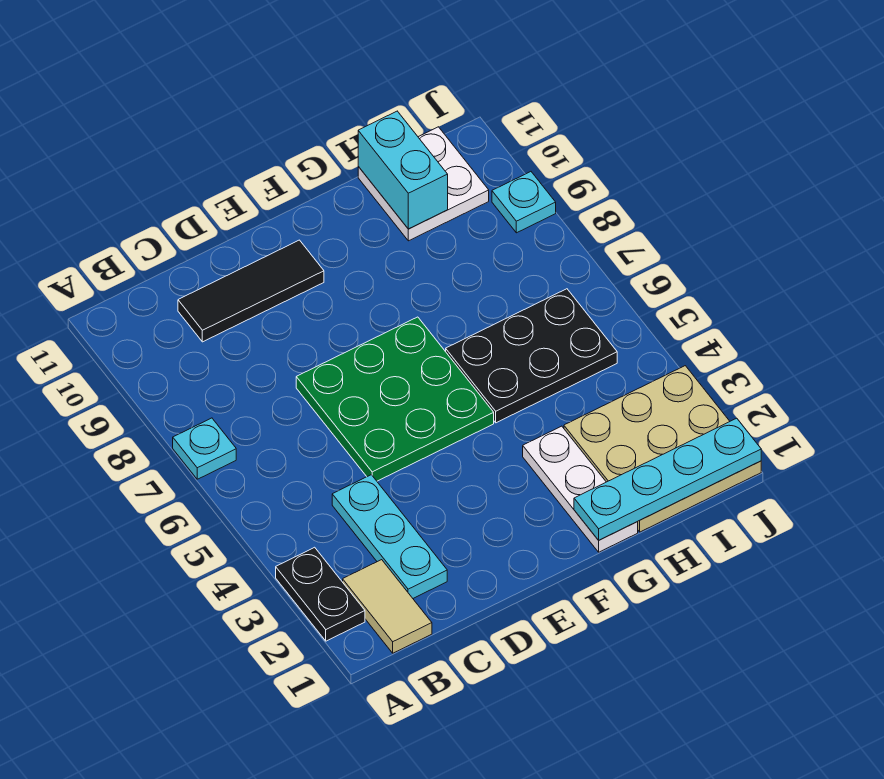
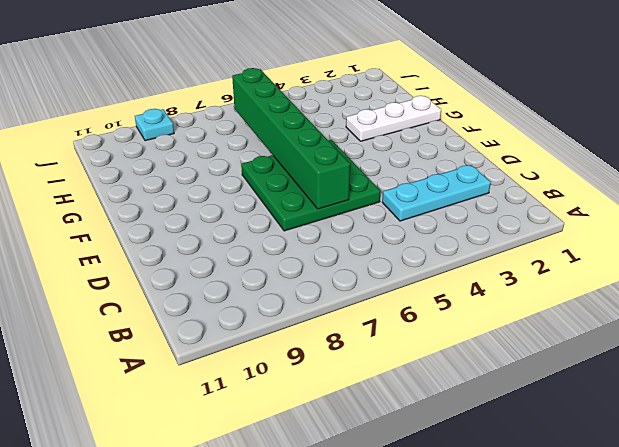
green brick D6:I6 level 2 -> none
none -> black plate A2:A3 level 1
none -> cyan plate A7 level 1
none -> tan tile B1:B2 level 1

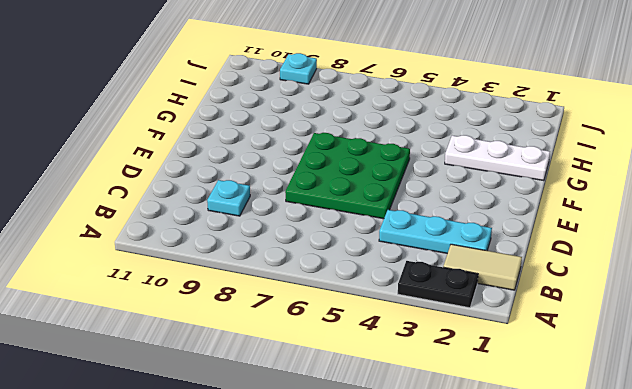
cyan plate C9 level 1 -> cyan plate A7 level 1
none -> black tile C10:E10 level 1
none -> black plate G5:I6 level 1
none -> tan plate H1:J3 level 1

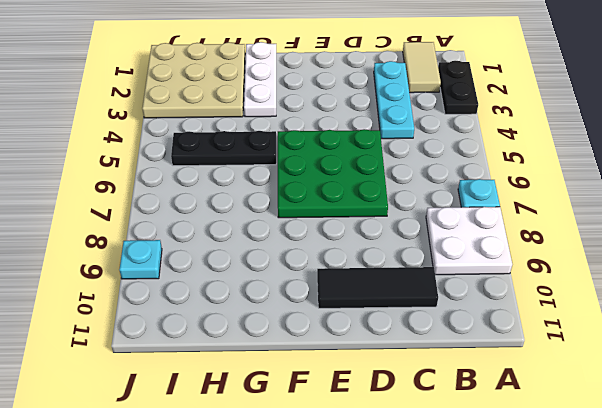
white plate A8:B9 level 1 -> white plate H10:I11 level 1
black plate G5:I5 level 1 -> black plate G5:I6 level 1
none -> cyan plate G1:J1 level 2
none -> cyan brick H10:H11 level 2

